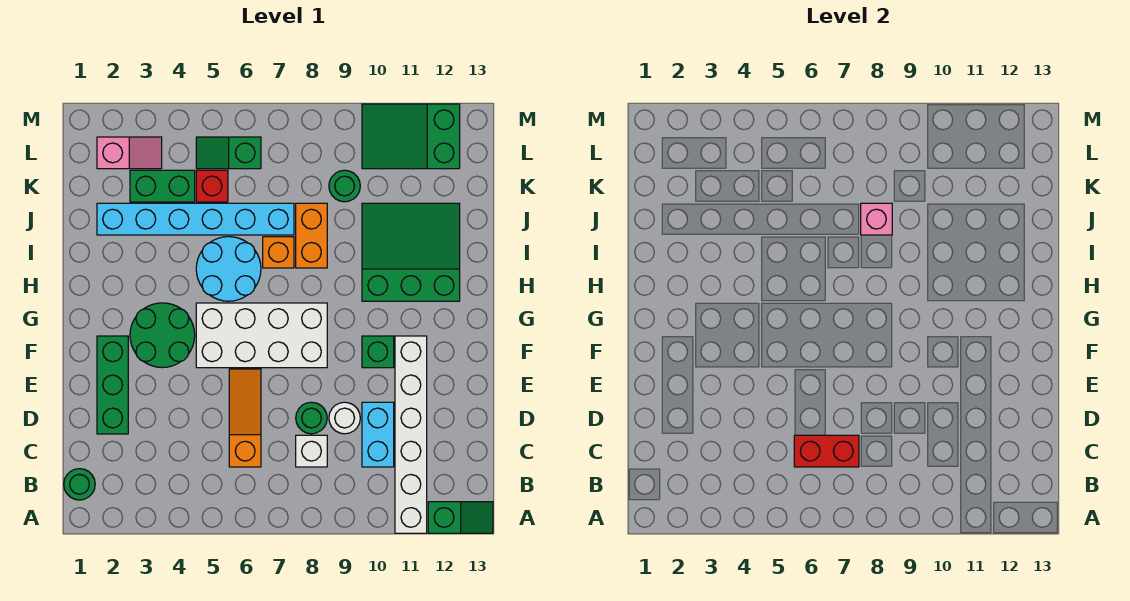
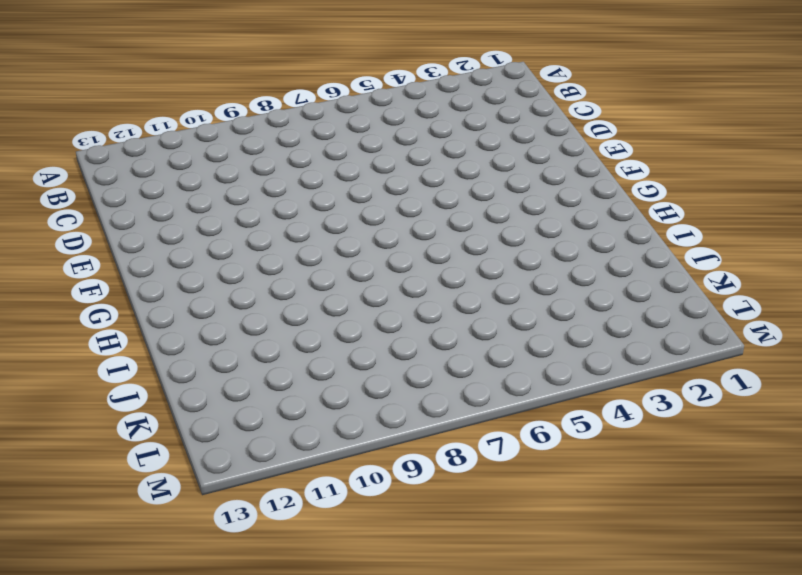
none -> white brick A11:F11 level 1
none -> green slope A12:A13 level 1 top 12
none -> green round brick B1 level 1

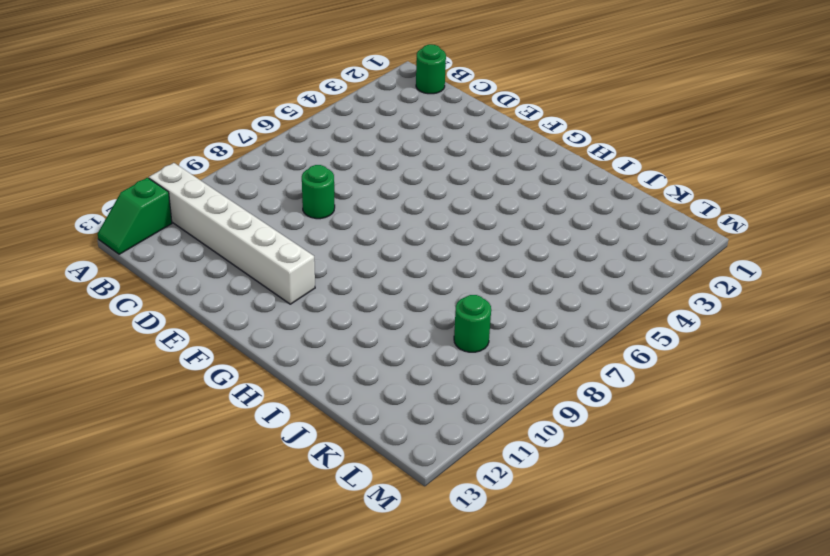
none -> orange slope C6:E6 level 1 top C
none -> white brick C8 level 1
none -> cyan brick C10:D10 level 1

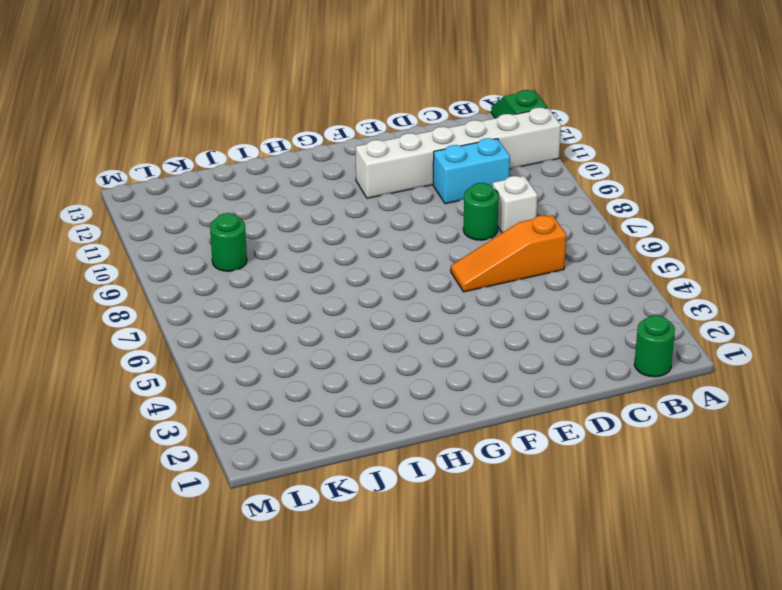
none -> green brick D2:F2 level 1
none -> white round brick D9 level 1
none -> green round brick F3:G4 level 1

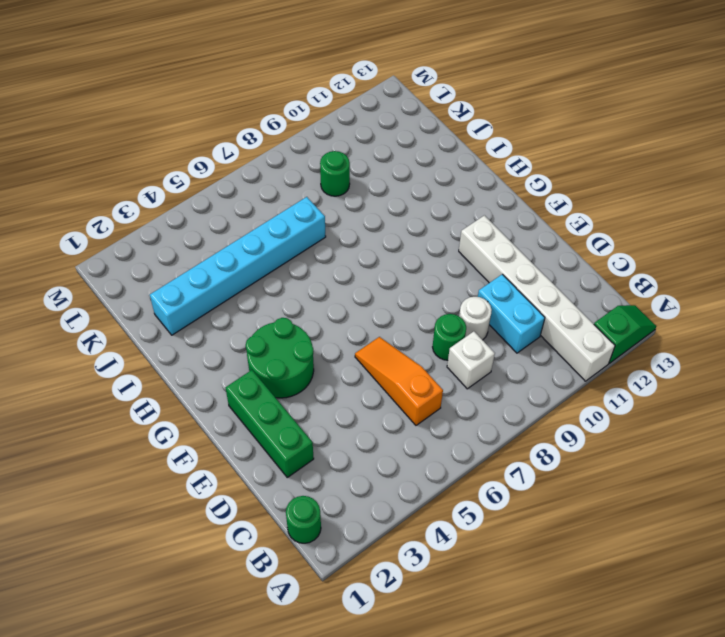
none -> white brick F5:G8 level 1
none -> green brick F10 level 1
none -> cyan round brick H5:I6 level 1

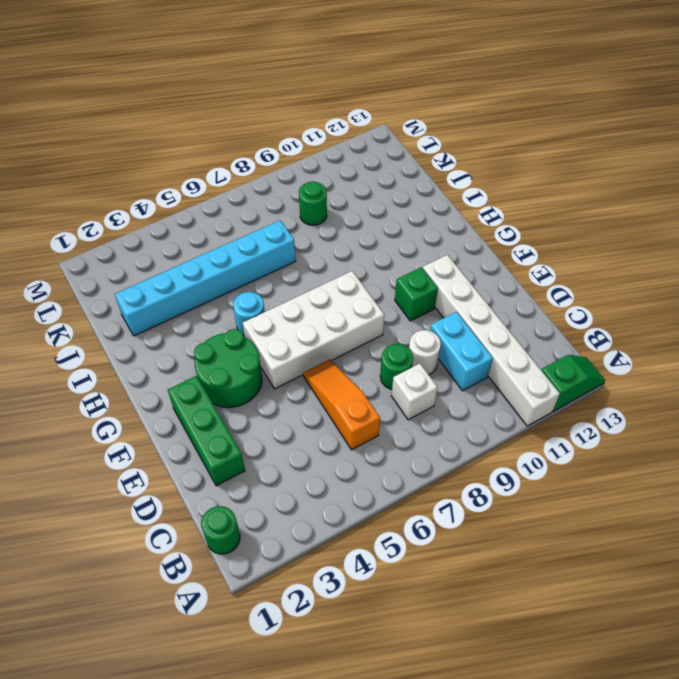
cyan round brick H5 level 1 -> cyan round brick H5:I6 level 1
none -> green slope H10:J12 level 1 top H
none -> orange brick I7 level 1
none -> orange brick I8:J8 level 1

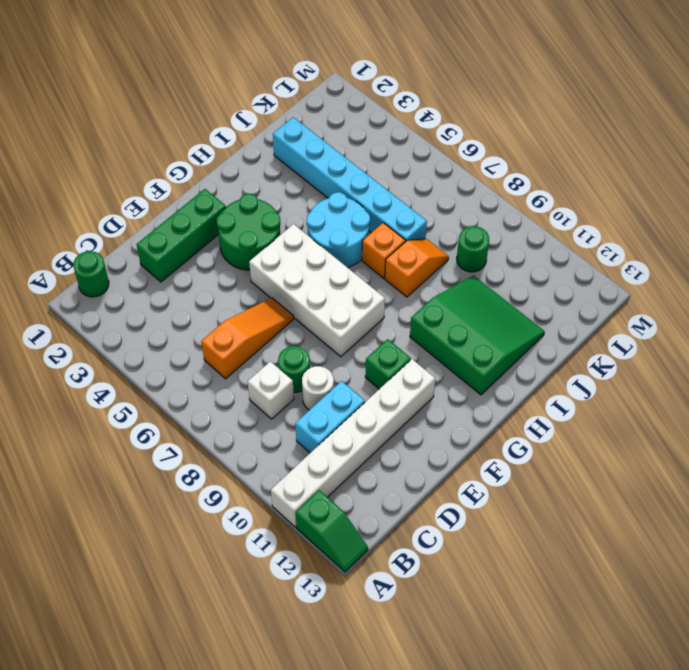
orange slope I8:J8 level 1 top I -> orange brick I8:J8 level 1
none -> green brick K3:K4 level 1
none -> red brick K5 level 1
none -> pink slope L2:L3 level 1 top 2

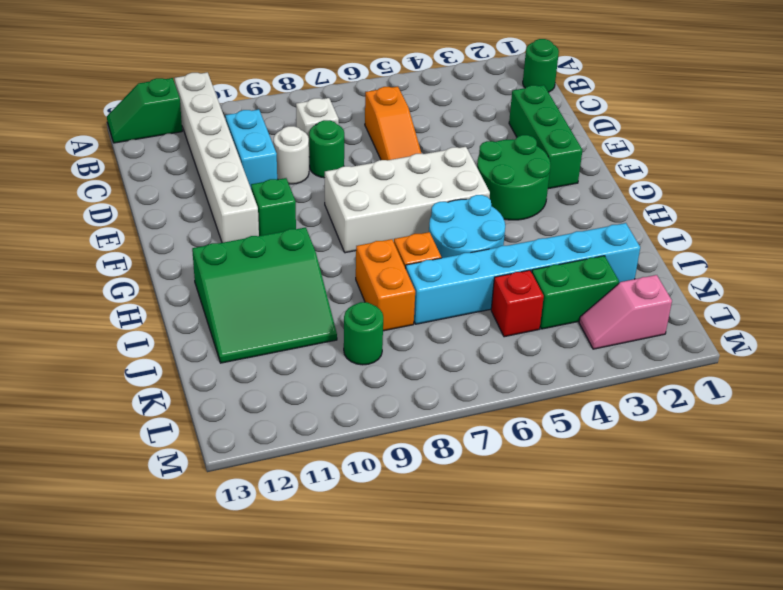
none -> green slope L5:L6 level 1 top 6
none -> green slope L10:M12 level 1 top 12
none -> red brick C6:C7 level 2

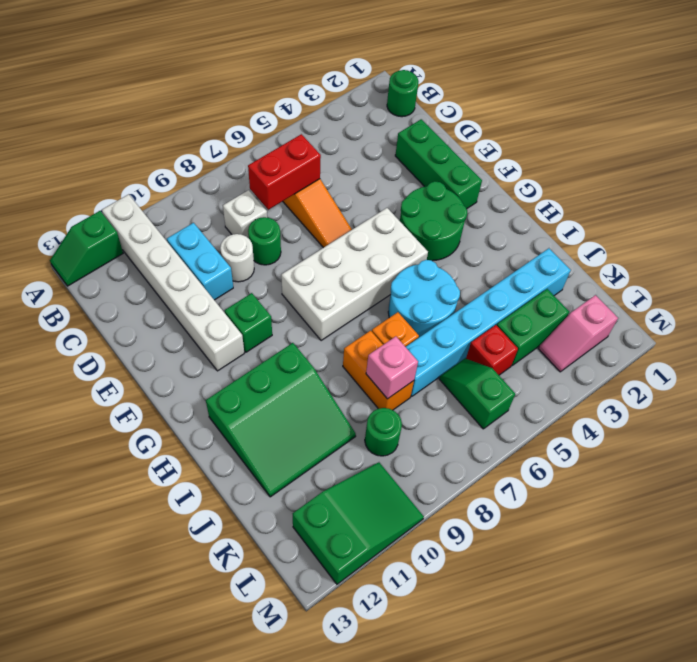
green slope K6:L6 level 1 top L -> green slope L5:L6 level 1 top 6

